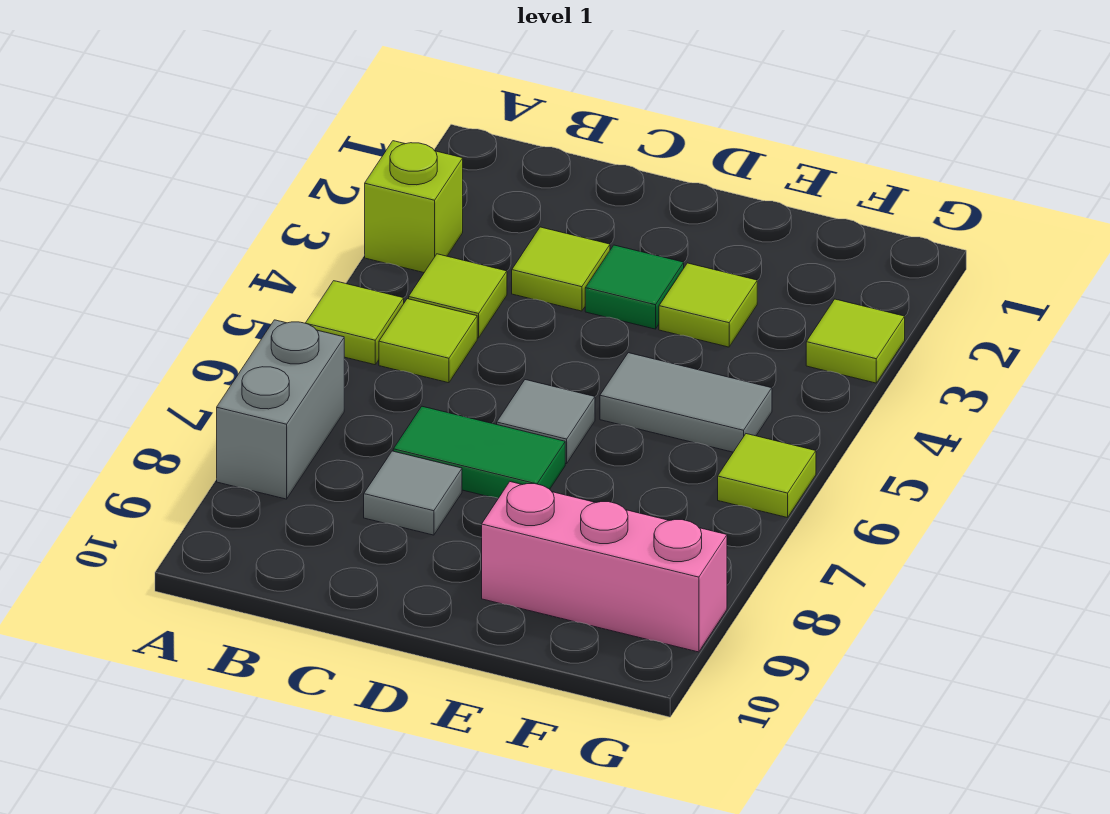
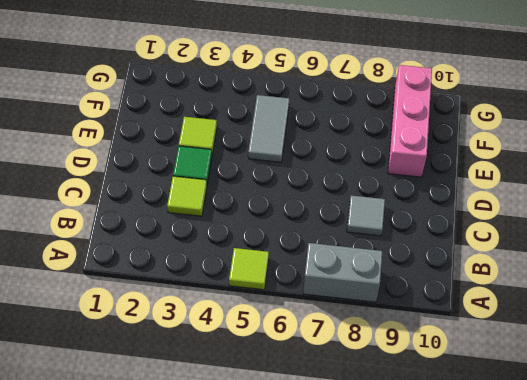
none -> lime brick A3 level 1
none -> lime tile B4 level 1
none -> lime tile B5 level 1

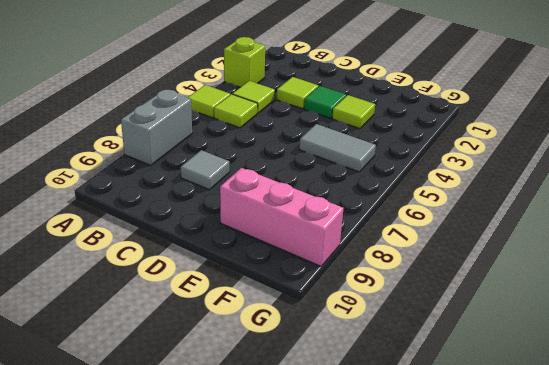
none -> green tile C7:D7 level 1
none -> grey tile D6 level 1
none -> lime tile G3 level 1

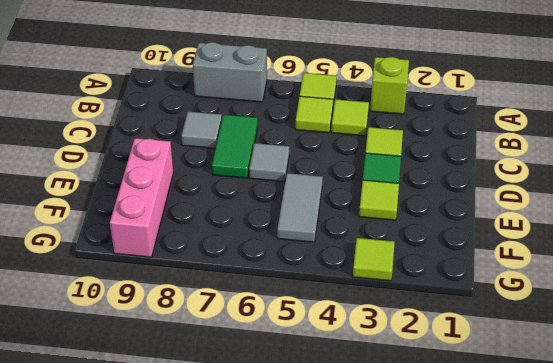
none -> lime tile G6 level 1

